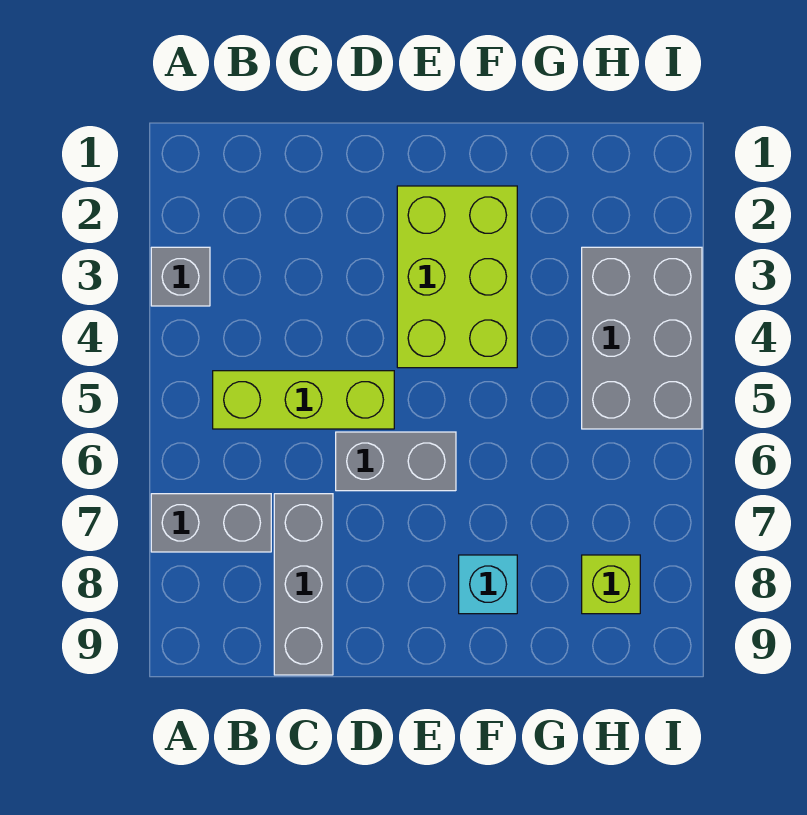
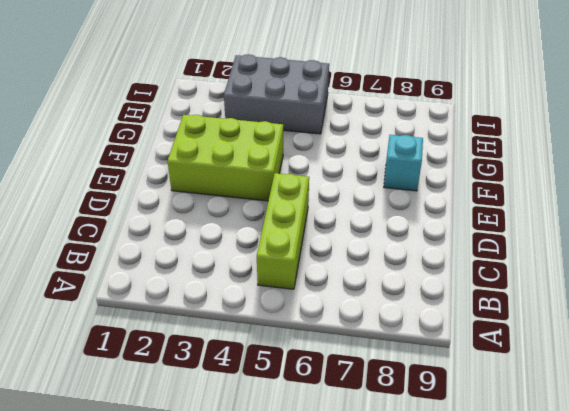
none -> grey brick A3 level 1
none -> grey brick A7:B7 level 1

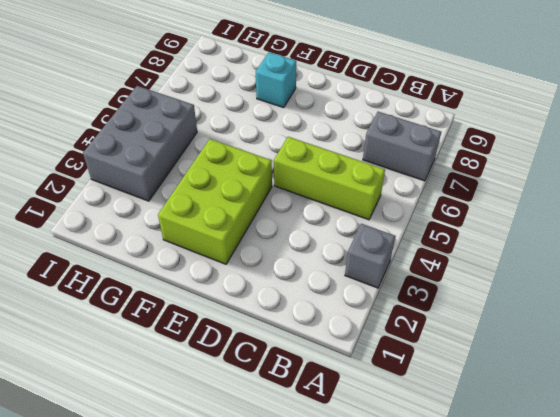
none -> grey brick C7:C9 level 1
none -> grey brick D6:E6 level 1

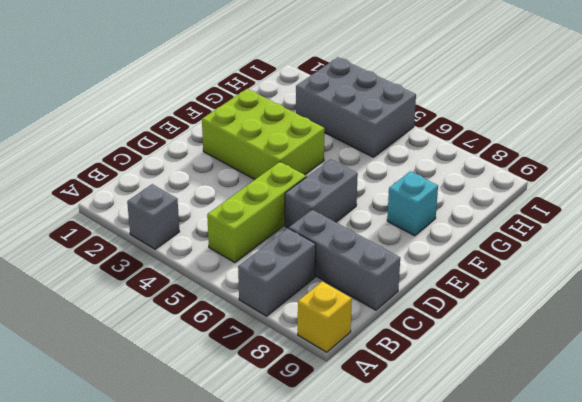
yellow brick A9 level 1 -> none
none -> lime brick H8 level 1

